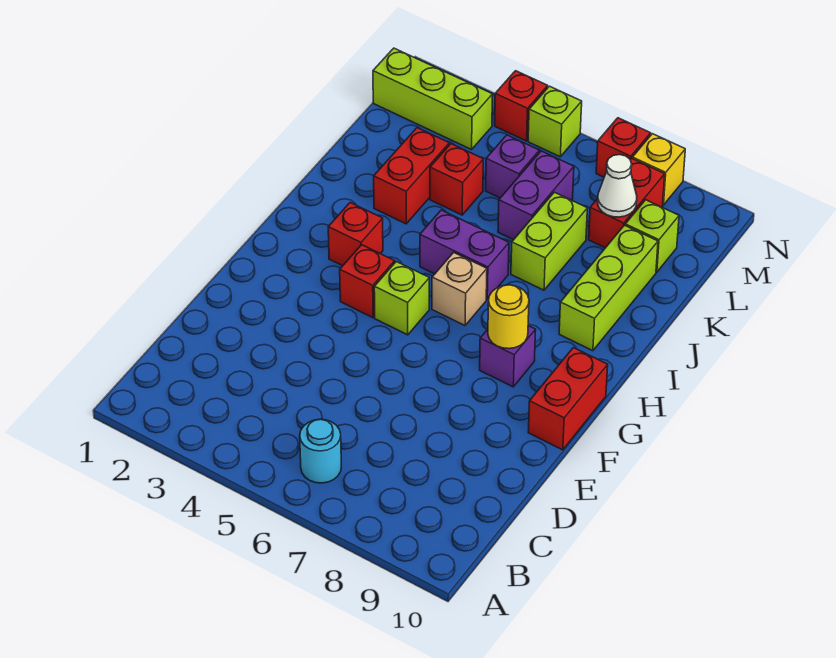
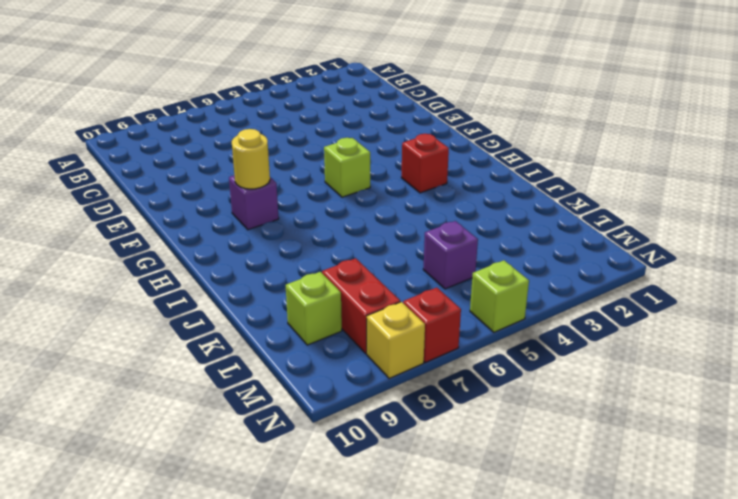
none -> cyan round brick B6 level 1
none -> red brick F10:G10 level 1
none -> red brick G4 level 1

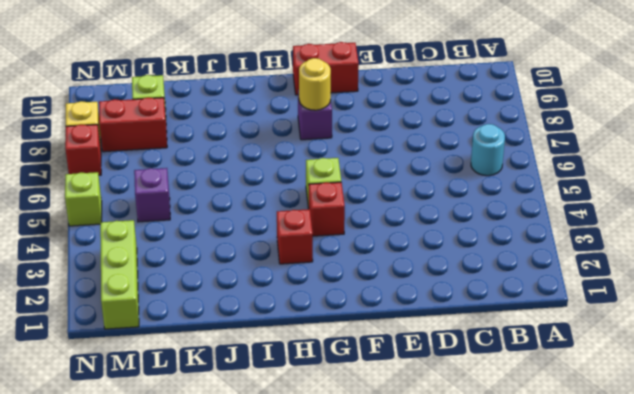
none -> tan brick H6 level 1
none -> purple brick I5:I6 level 1
none -> lime brick I9:K9 level 1

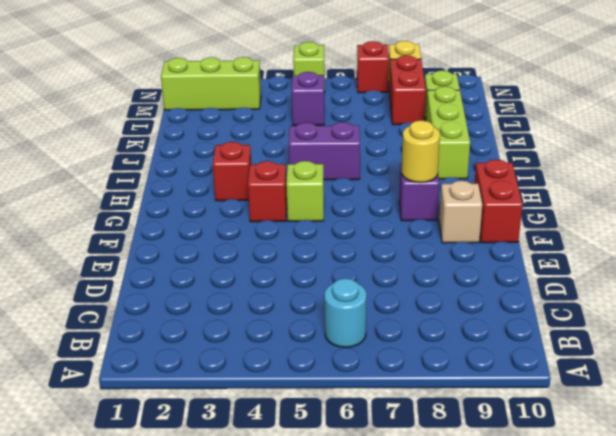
tan brick F9 level 1 -> tan brick H6 level 1
none -> red brick J3:K3 level 1
none -> lime brick J7:K7 level 1
none -> red brick K4 level 1

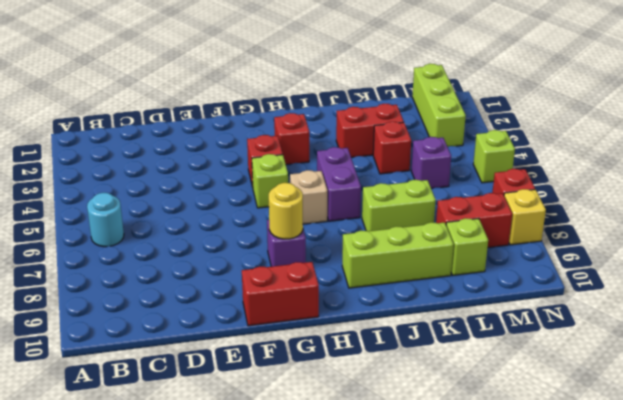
none -> purple brick K6:L6 level 1
none -> red brick N4 level 1
none -> white cone L8 level 2

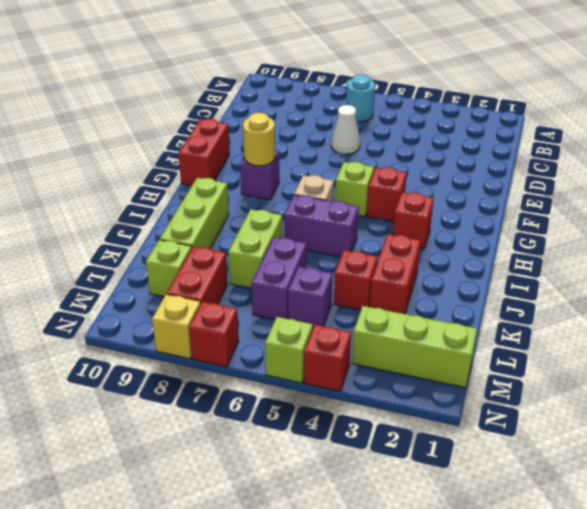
white cone D6 level 1 -> white cone L8 level 2

